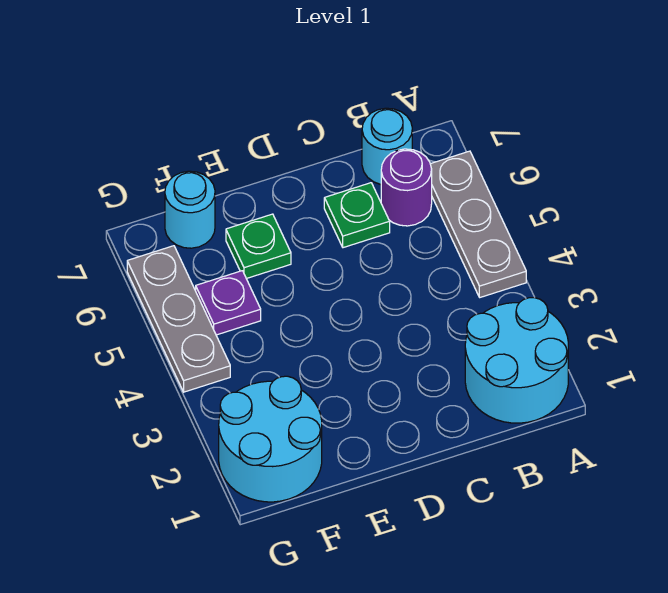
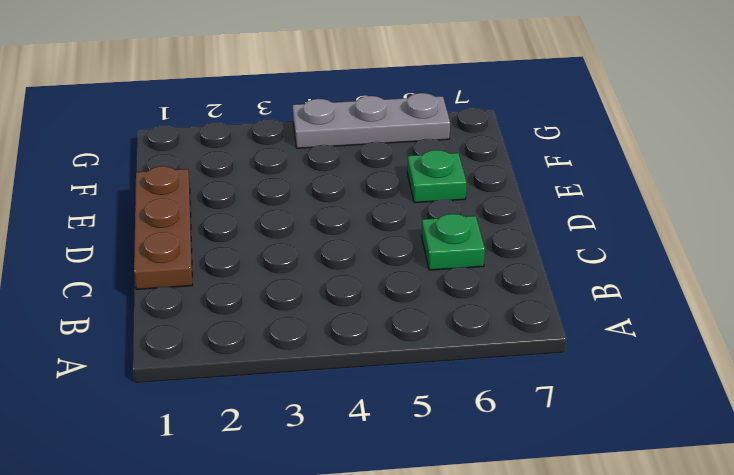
brown plate C1:E1 level 1 -> none
none -> cyan round brick A1:B2 level 1
none -> grey plate A4:A6 level 1

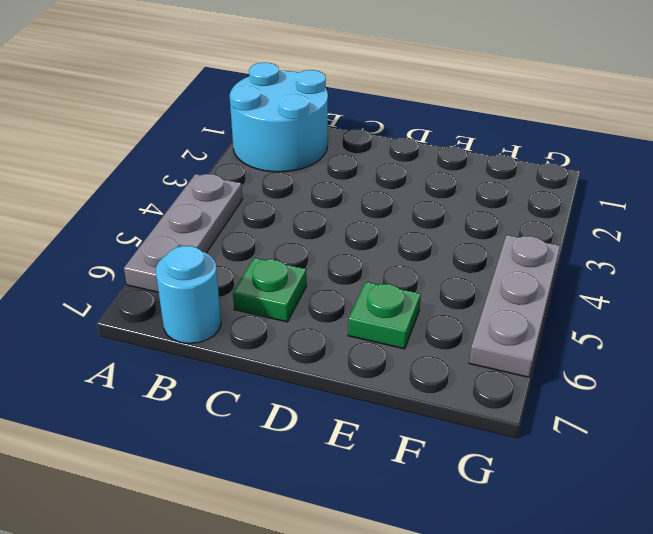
none -> purple round brick B6 level 1
none -> cyan round brick F1:G2 level 1

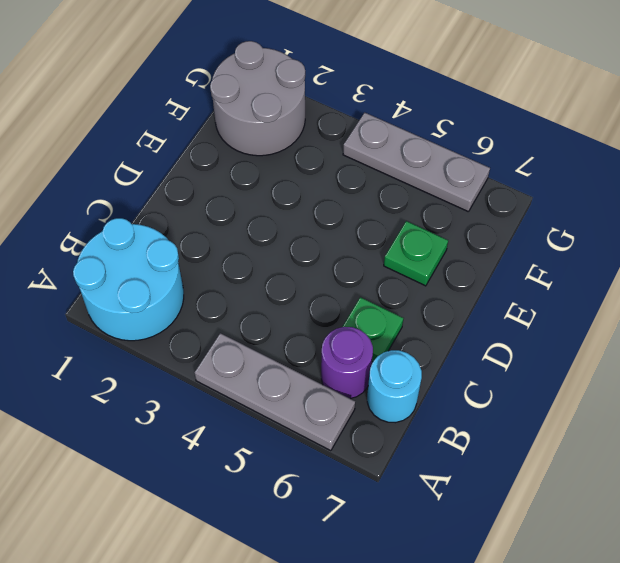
grey round brick F1:G2 level 1 -> cyan round brick F1:G2 level 1
none -> purple plate F5 level 1
none -> cyan round brick F7 level 1

